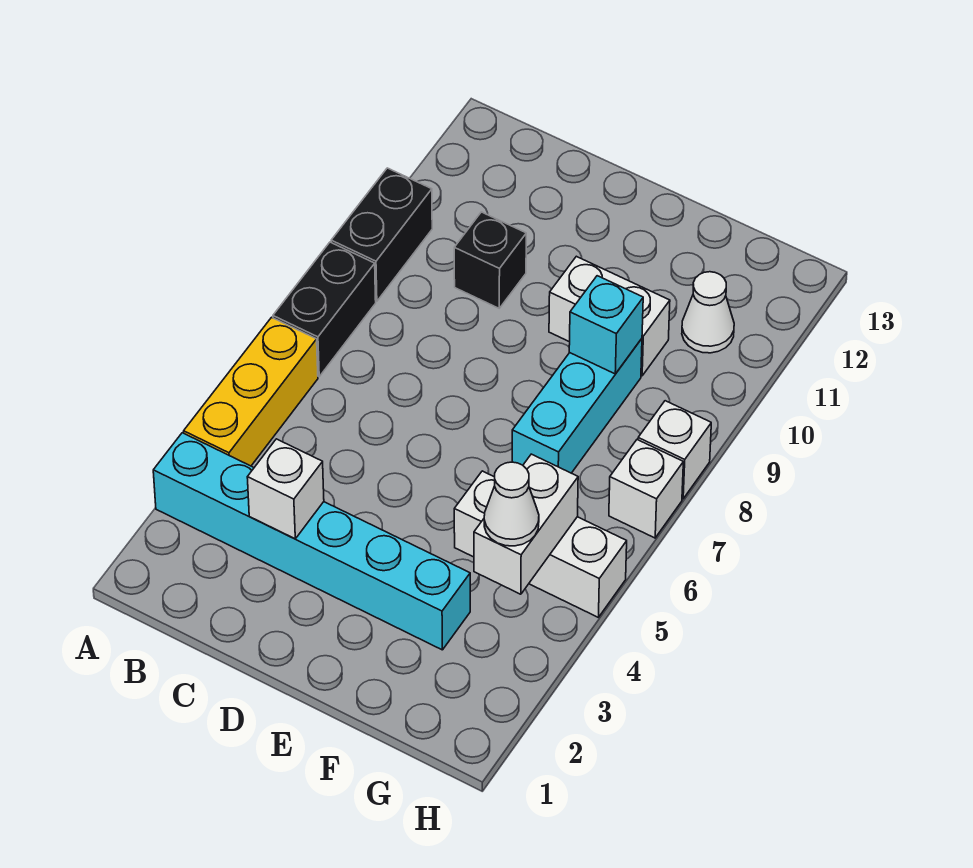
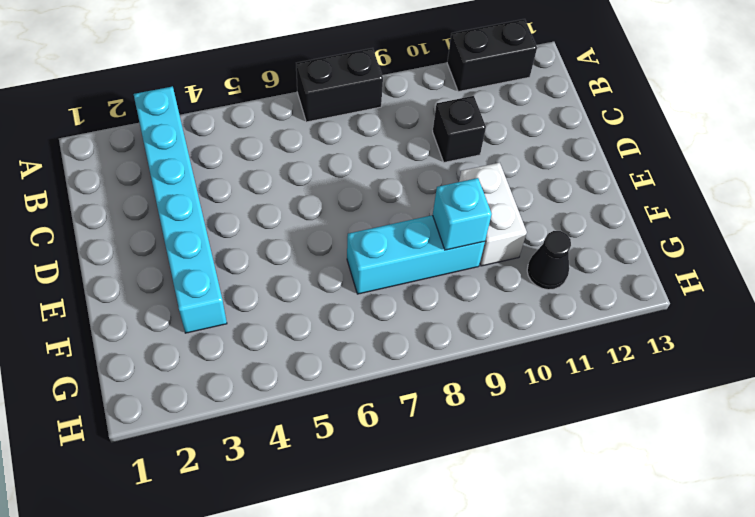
black brick A11:A12 level 1 -> black brick A9:A10 level 1
black cone G11 level 1 -> white cone G11 level 1
none -> yellow brick A4:A6 level 1
none -> white brick F5:H5 level 1
none -> white brick H7 level 1

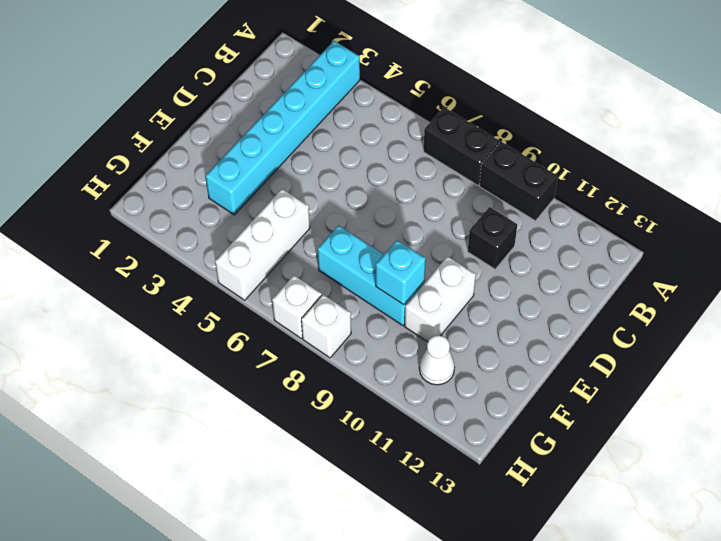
none -> yellow brick A4:A6 level 1
none -> white brick C3 level 2
none -> white brick G4:G5 level 2

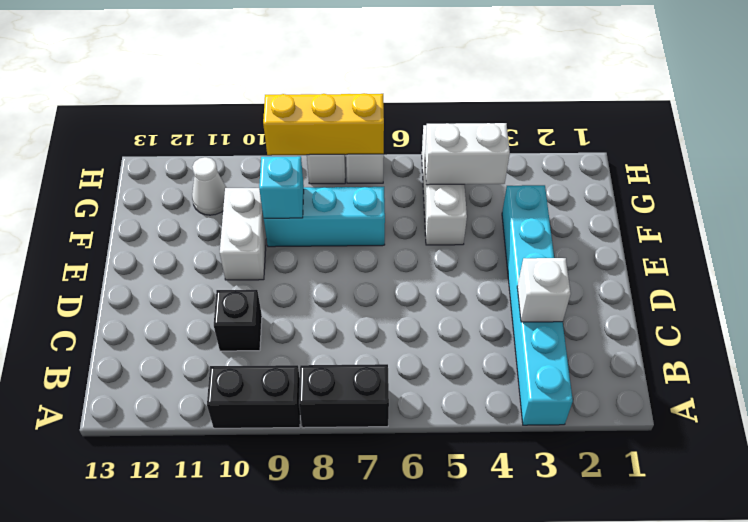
yellow brick H7:H9 level 2 -> yellow brick A4:A6 level 1
none -> white cone G4 level 3

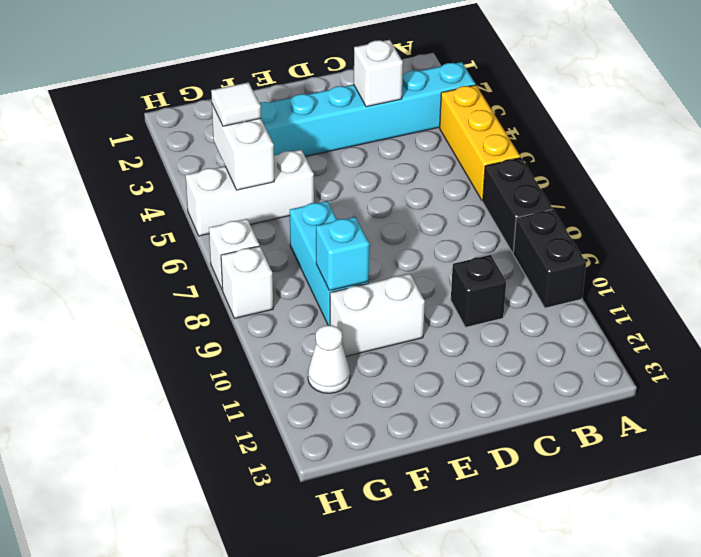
white tile G4 level 3 -> white cone G4 level 3

